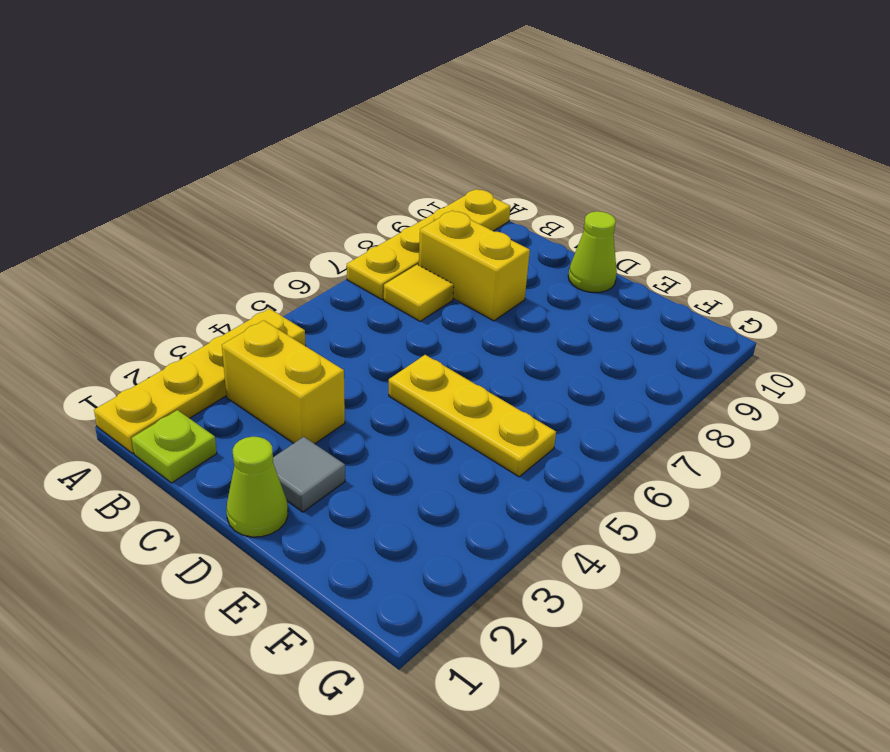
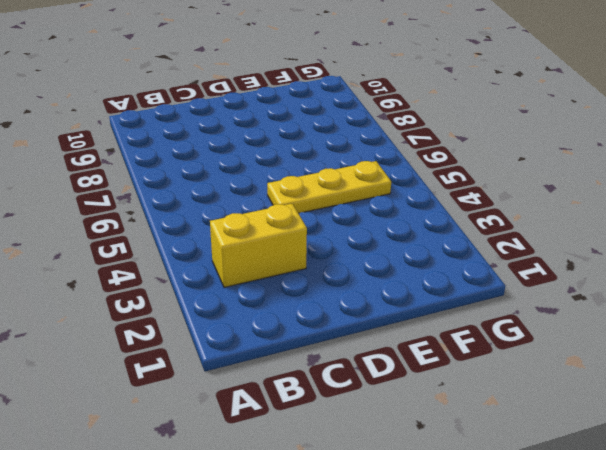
none -> yellow plate A1:A4 level 1
none -> yellow plate A7:A10 level 1

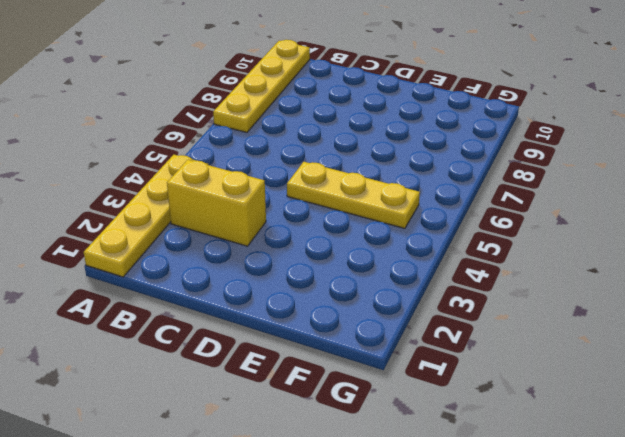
none -> lime plate B1 level 1
none -> yellow tile B7 level 1

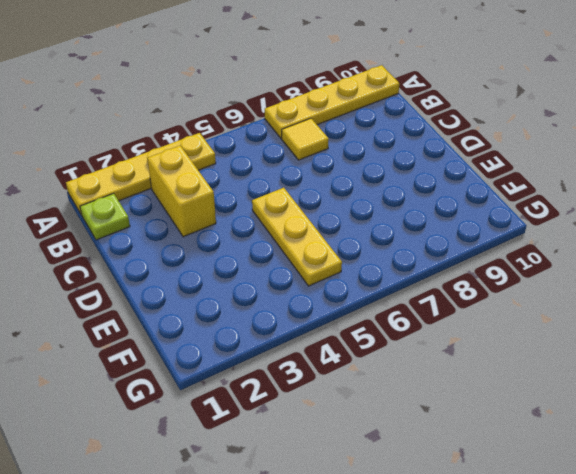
none -> yellow brick B8:C8 level 1
none -> lime cone D1 level 1

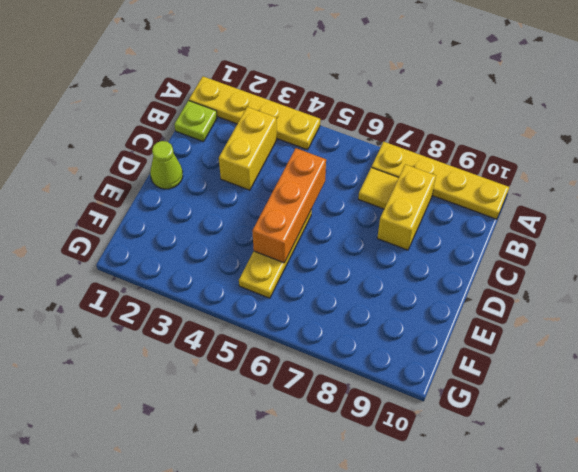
orange brick C5:E5 level 2 -> none
none -> grey tile D2 level 1
none -> lime cone D10 level 1

